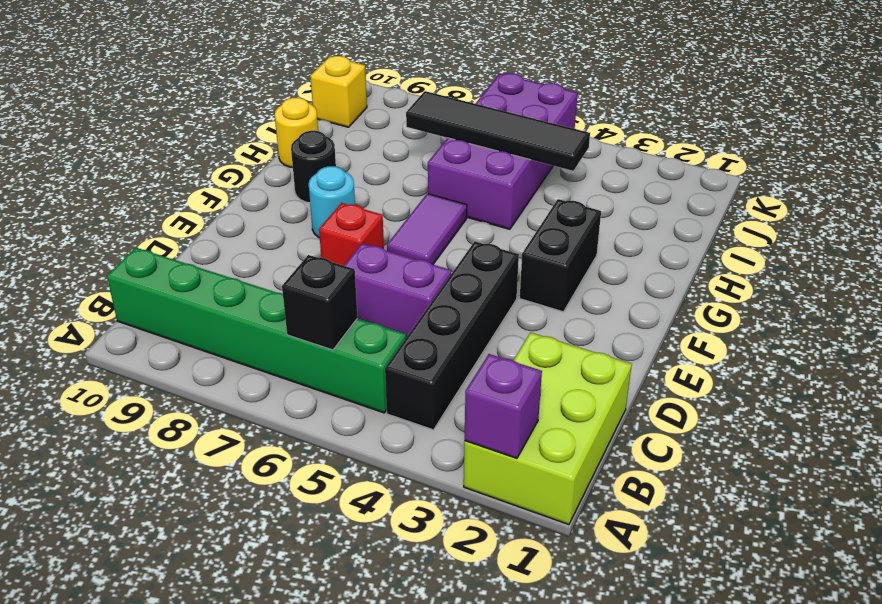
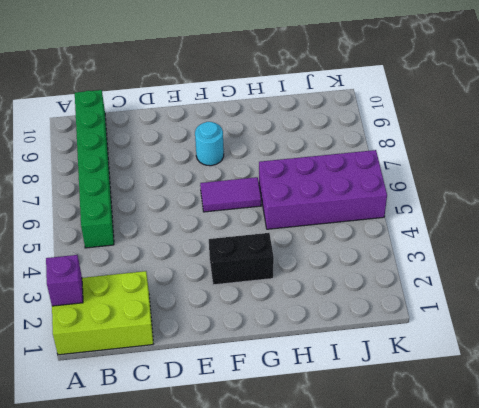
none -> black brick B4:E4 level 1
none -> purple brick D5:D6 level 1
none -> red brick E7 level 1

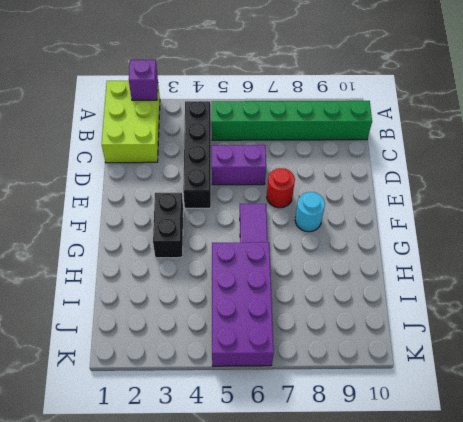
red round brick E7 level 1 -> red brick E7 level 1
none -> black round brick G9 level 1
none -> yellow round brick H10 level 1
none -> yellow brick J10 level 1

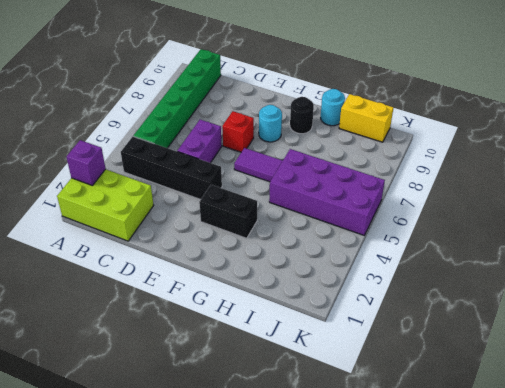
cyan round brick H10 level 1 -> yellow round brick H10 level 1
yellow brick I10:J10 level 1 -> yellow brick J10 level 1
none -> black brick B6 level 2
none -> black tile I4:I7 level 2

